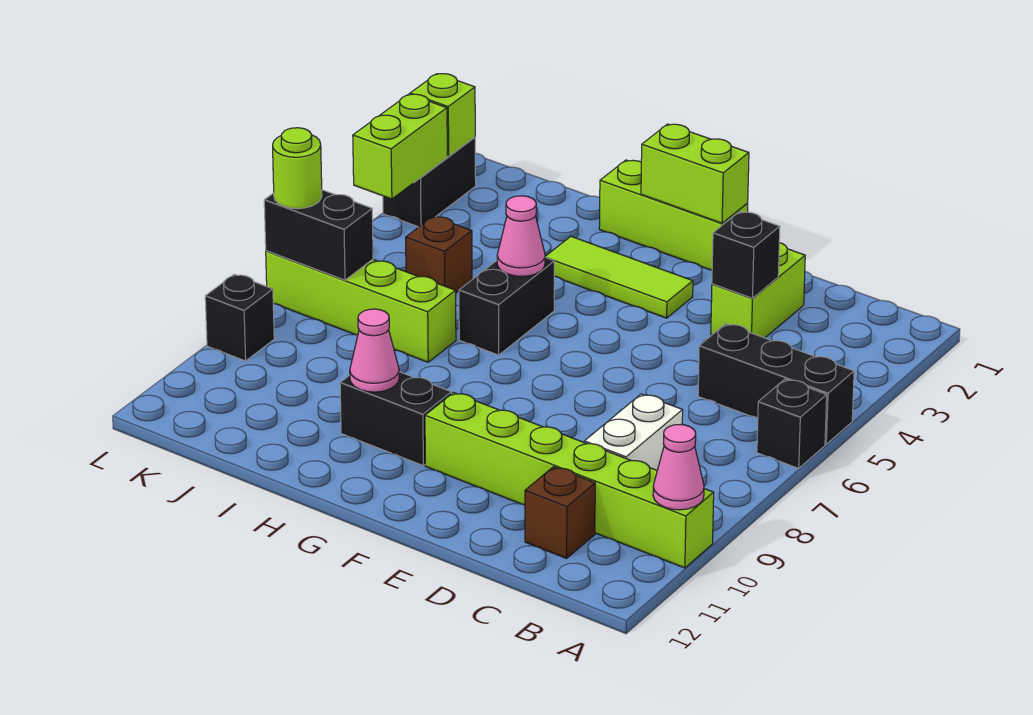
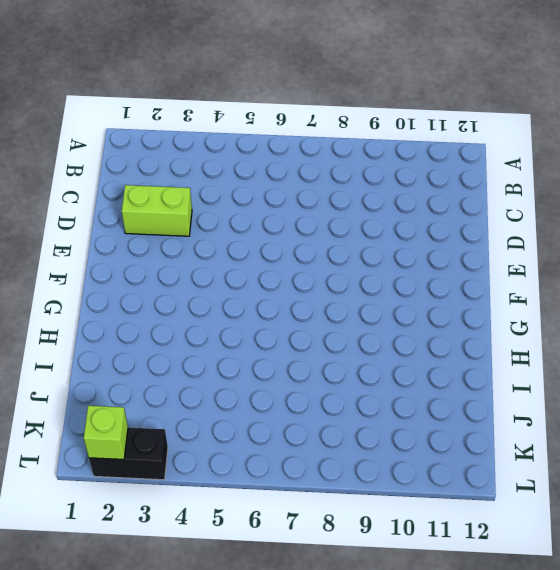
none -> black brick A5:C5 level 1
none -> black brick A6 level 1
none -> lime brick A10:F10 level 1

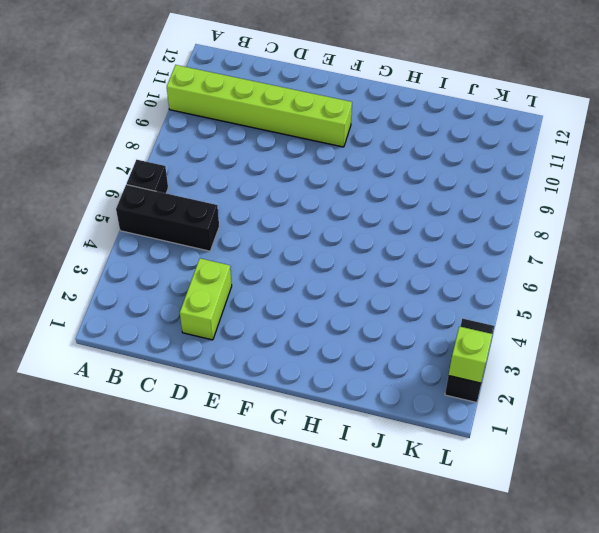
none -> white brick C8:C9 level 1
none -> brown brick C11 level 1
none -> lime brick F1:H1 level 1

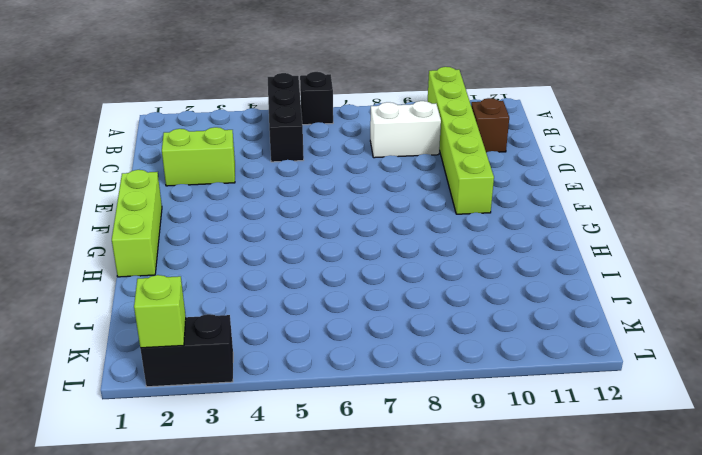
none -> lime tile F3:H3 level 1
none -> black brick G10:H10 level 1
none -> black brick H5:H6 level 1

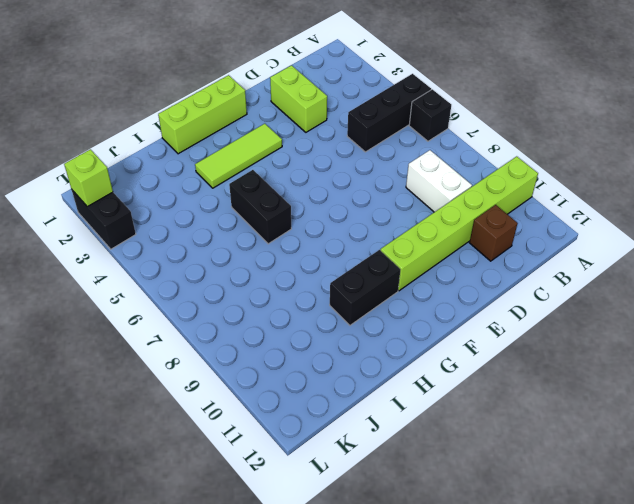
none -> lime brick I7:L7 level 1
none -> brown brick J5 level 1
none -> black brick L9 level 1

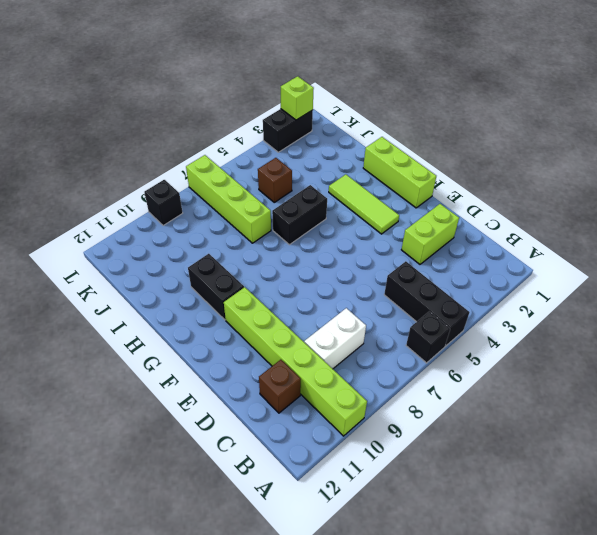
none -> pink cone A10 level 2
none -> black brick D3 level 2
none -> lime brick F1:G1 level 2

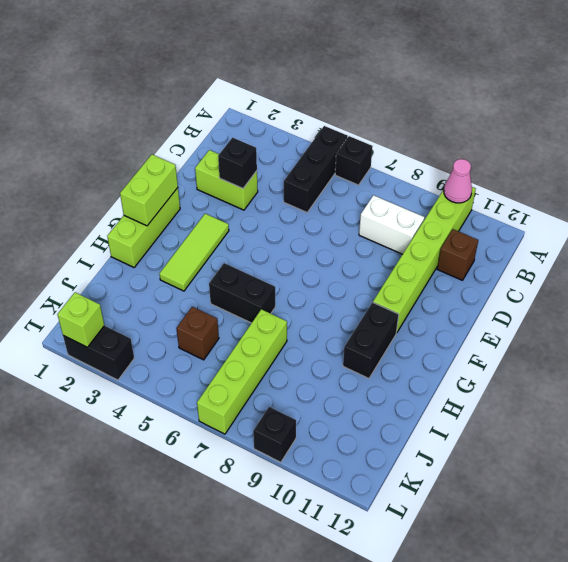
none -> pink cone H5 level 2
none -> pink cone H10 level 2
none -> black brick K7:L7 level 2

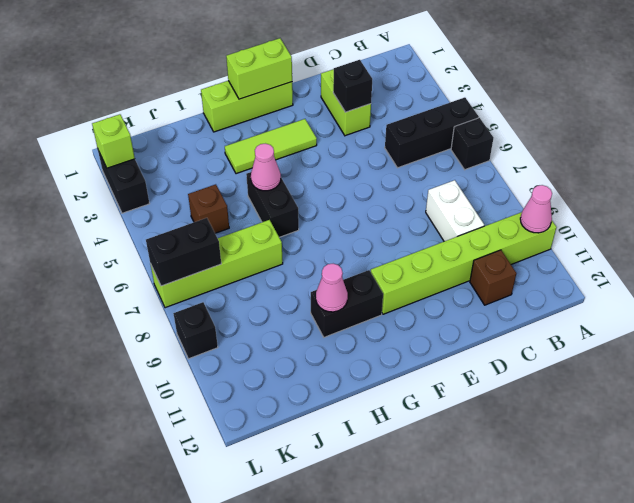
none -> lime brick L3:L4 level 2
none -> lime round brick L7 level 3

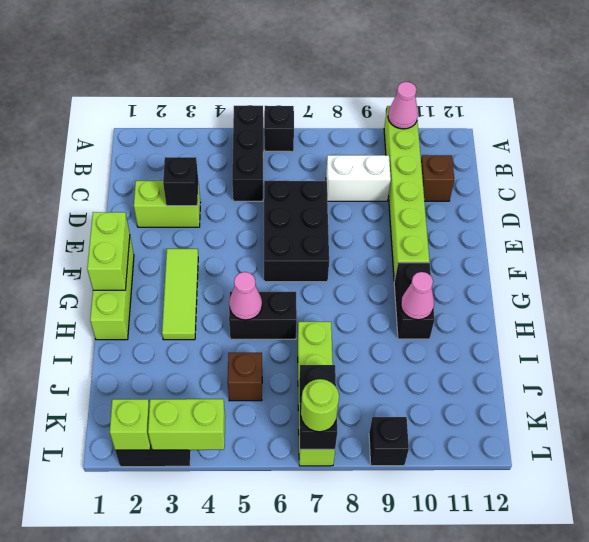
black brick D6:F7 level 1 -> none

